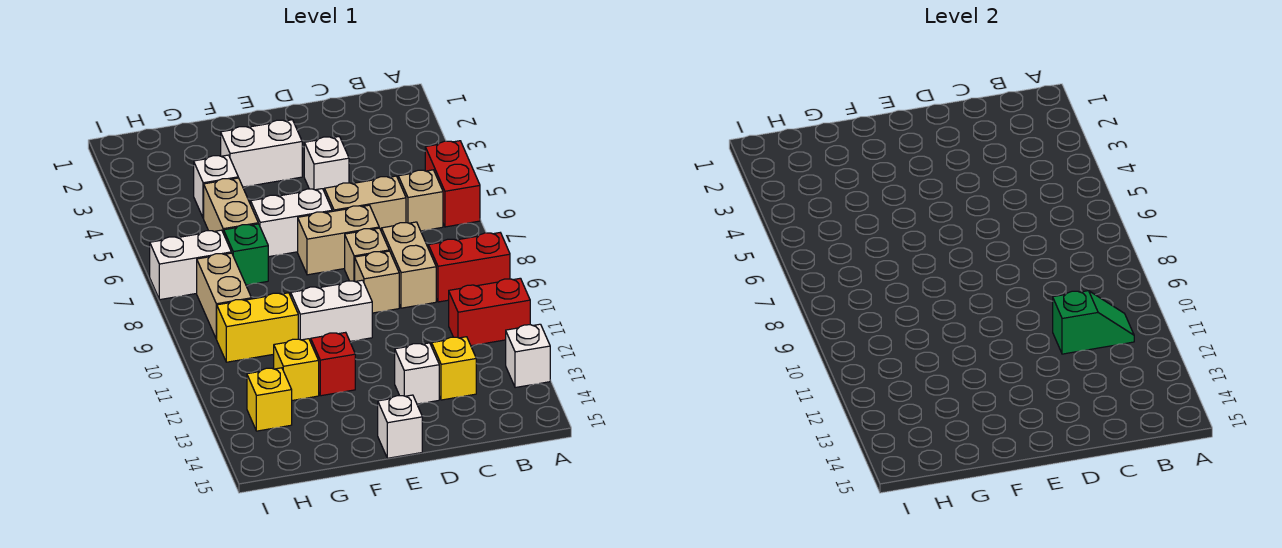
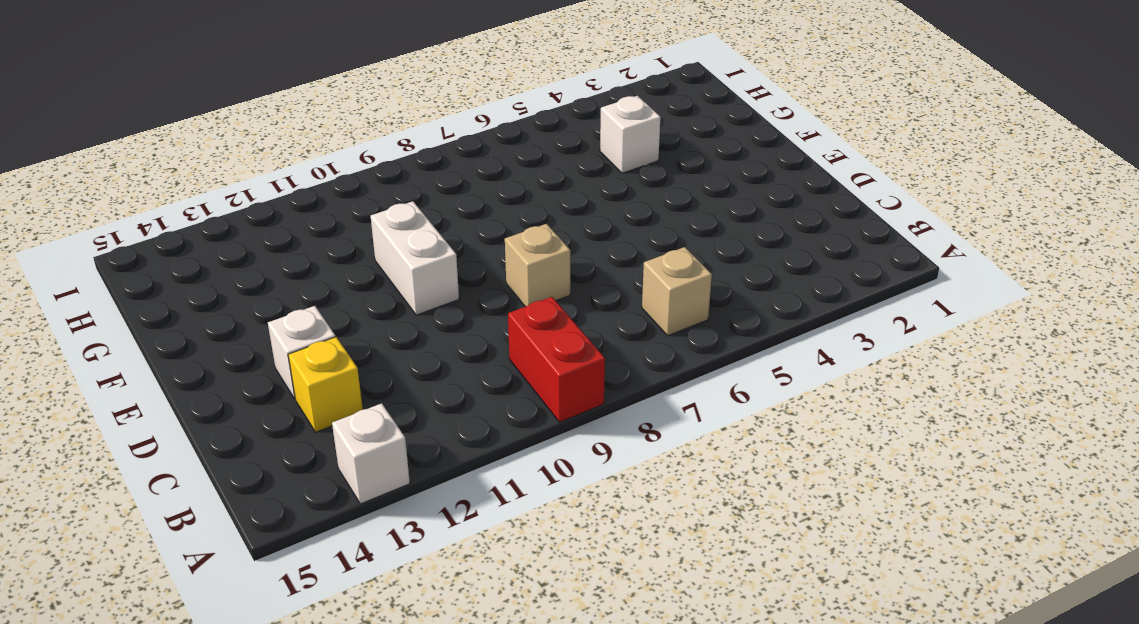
none -> red brick A5:A6 level 1
none -> red brick A11:B11 level 1
none -> tan brick C6:D6 level 1

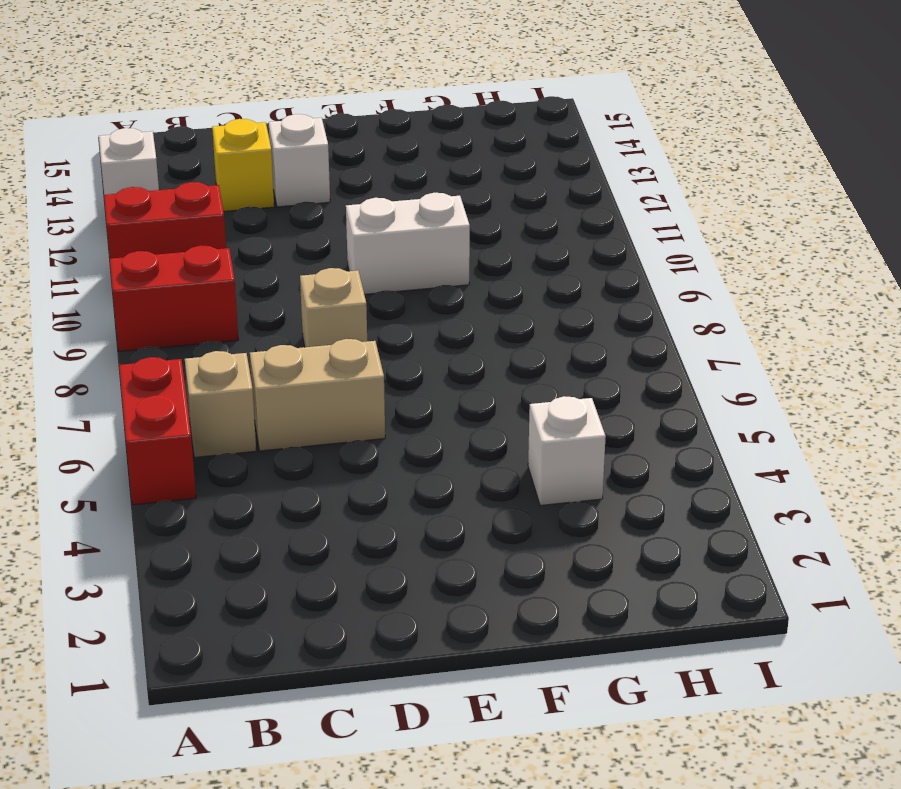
none -> tan brick C8:C9 level 1
none -> white brick D4 level 1
none -> tan brick D7:E7 level 1

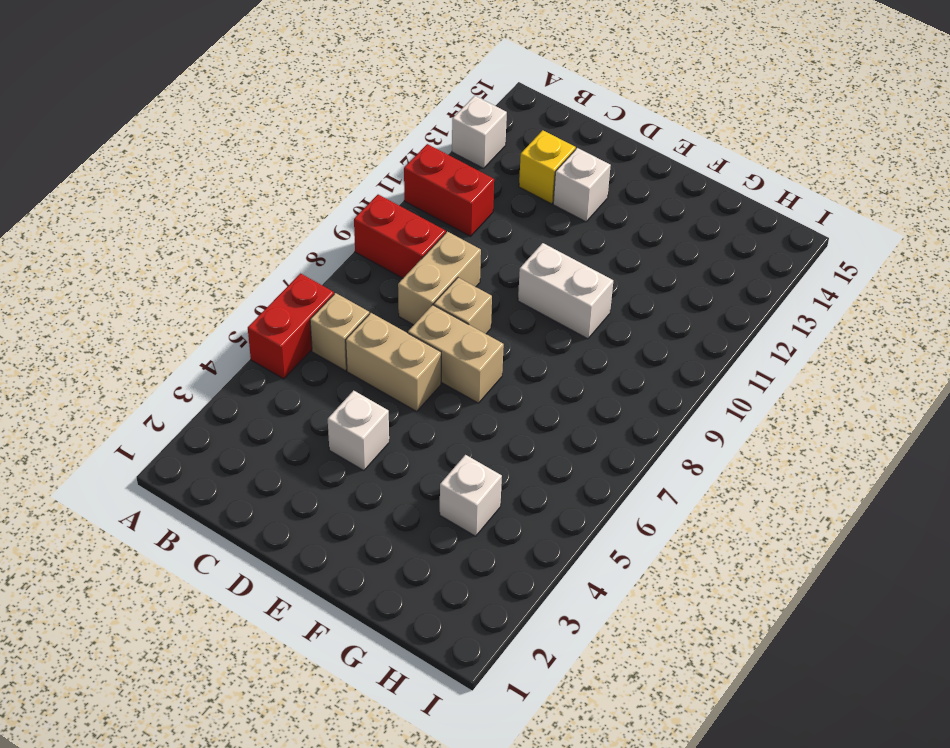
none -> tan brick D9 level 1
none -> white brick E3:F3 level 1
none -> white brick E6:F6 level 1

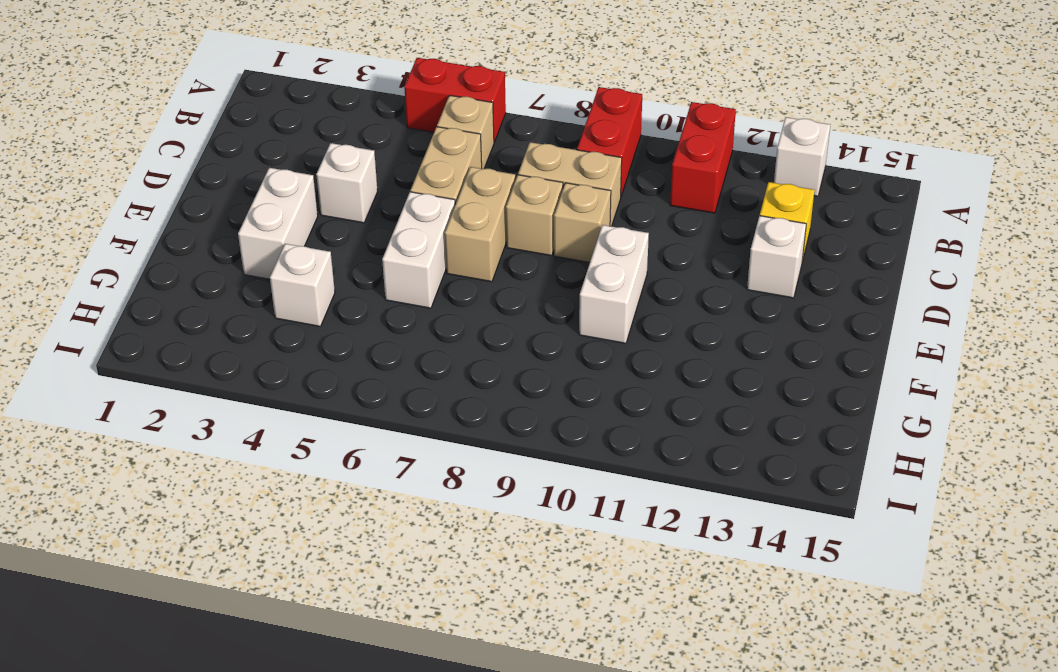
none -> white brick E15 level 1
none -> red brick F12 level 1
none -> tan brick G5:G6 level 1

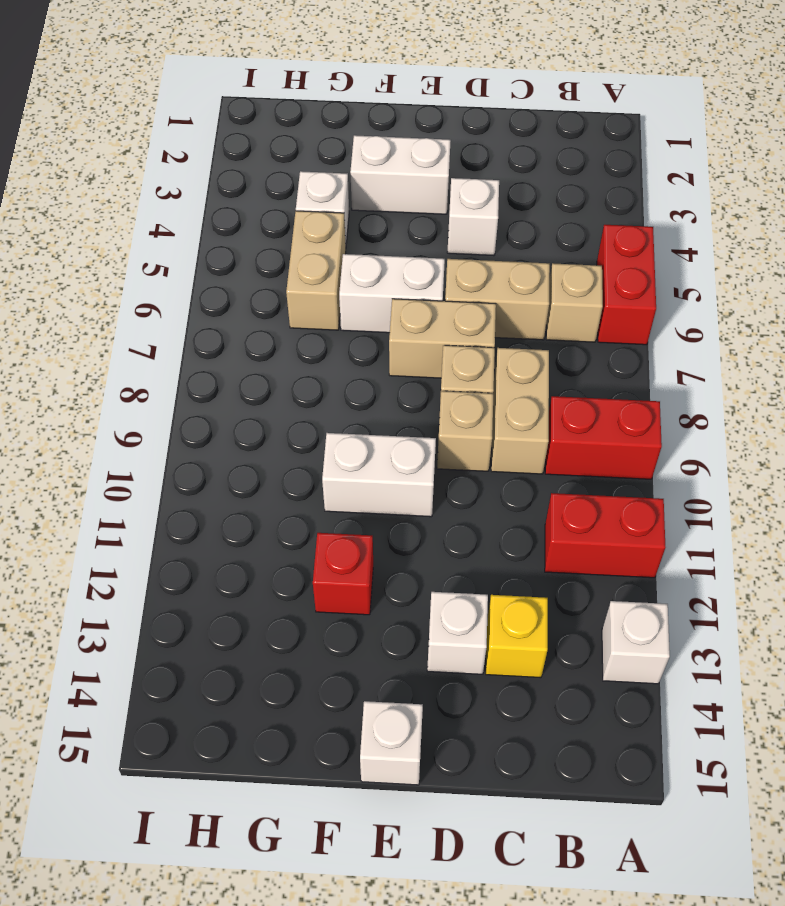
none -> green brick G7 level 1
none -> yellow brick G10:H10 level 1
none -> yellow brick G12 level 1

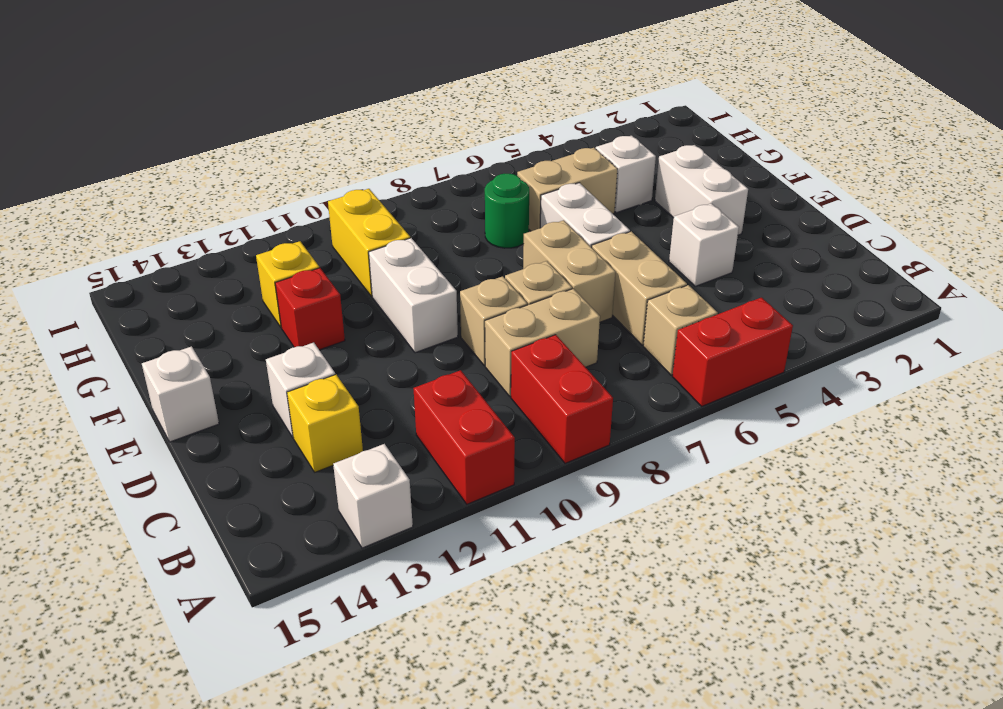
green round brick G7 level 1 -> green brick G7 level 1
none -> white brick H7:I7 level 1
none -> tan brick H8:H9 level 1
none -> yellow brick H13 level 1

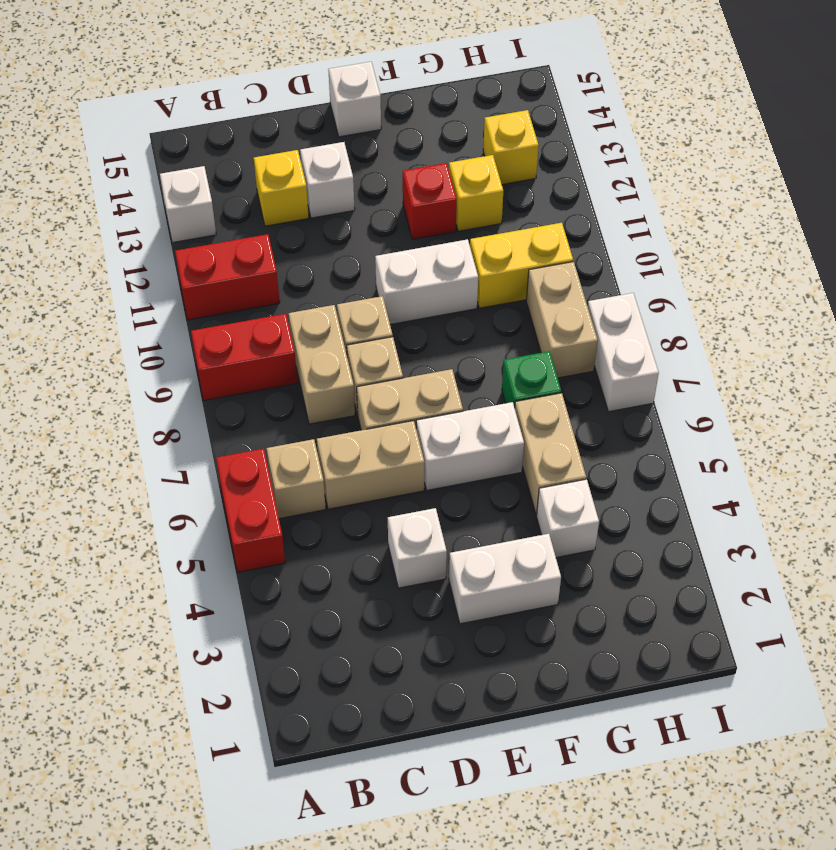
white brick I7:I8 level 1 -> white brick H7:I7 level 1
none -> green slope B11:C11 level 2 top C

